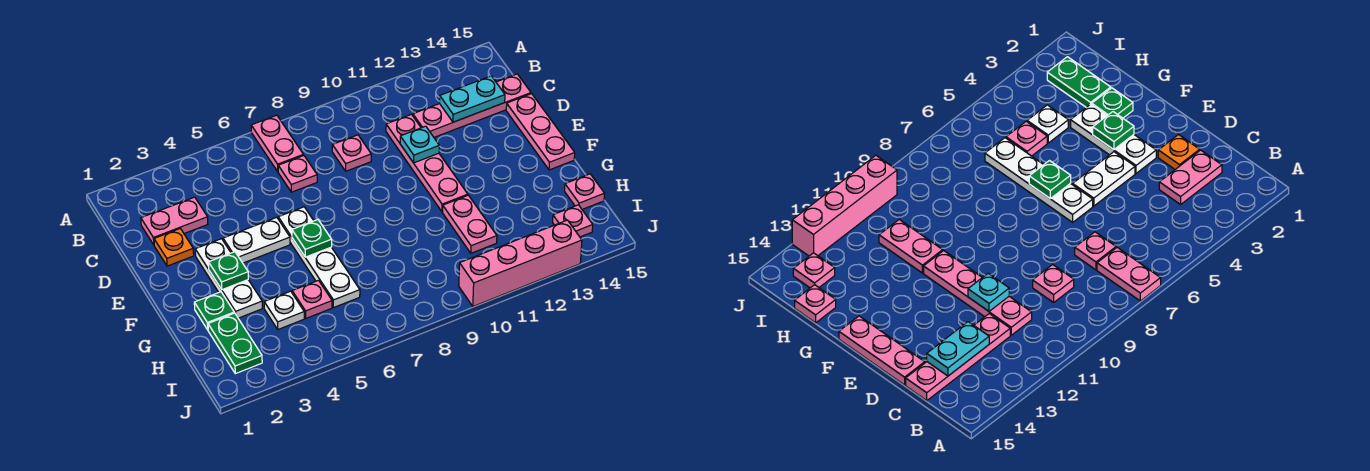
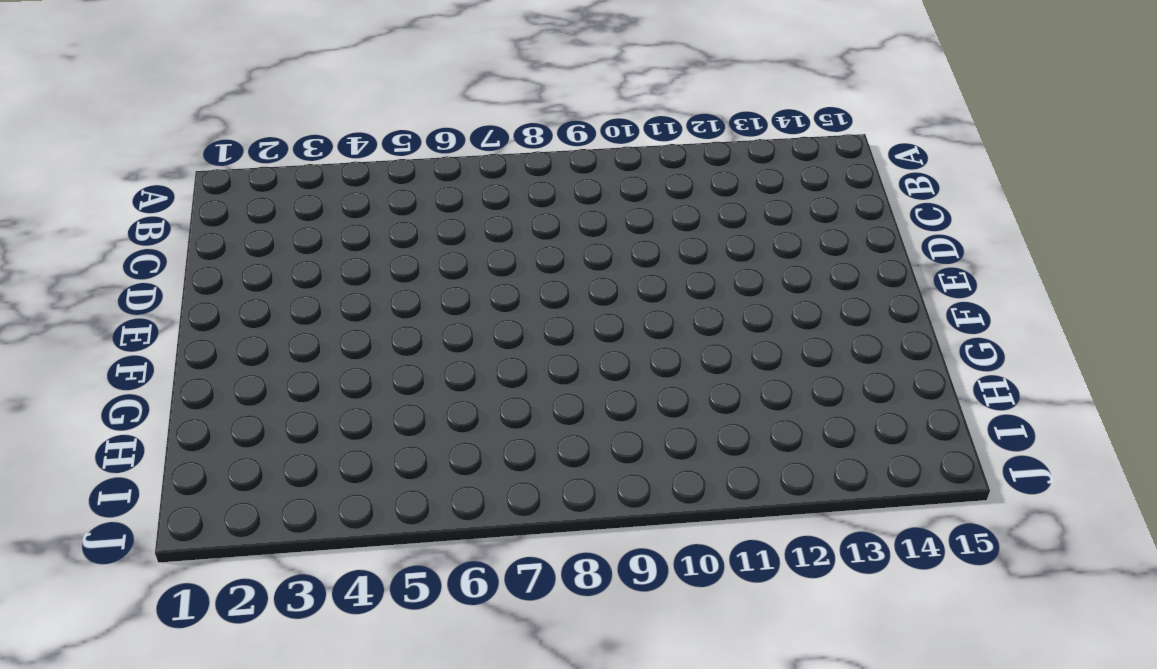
none -> pink plate A7:B7 level 1
none -> pink plate C2:C3 level 1
none -> pink plate C7 level 1

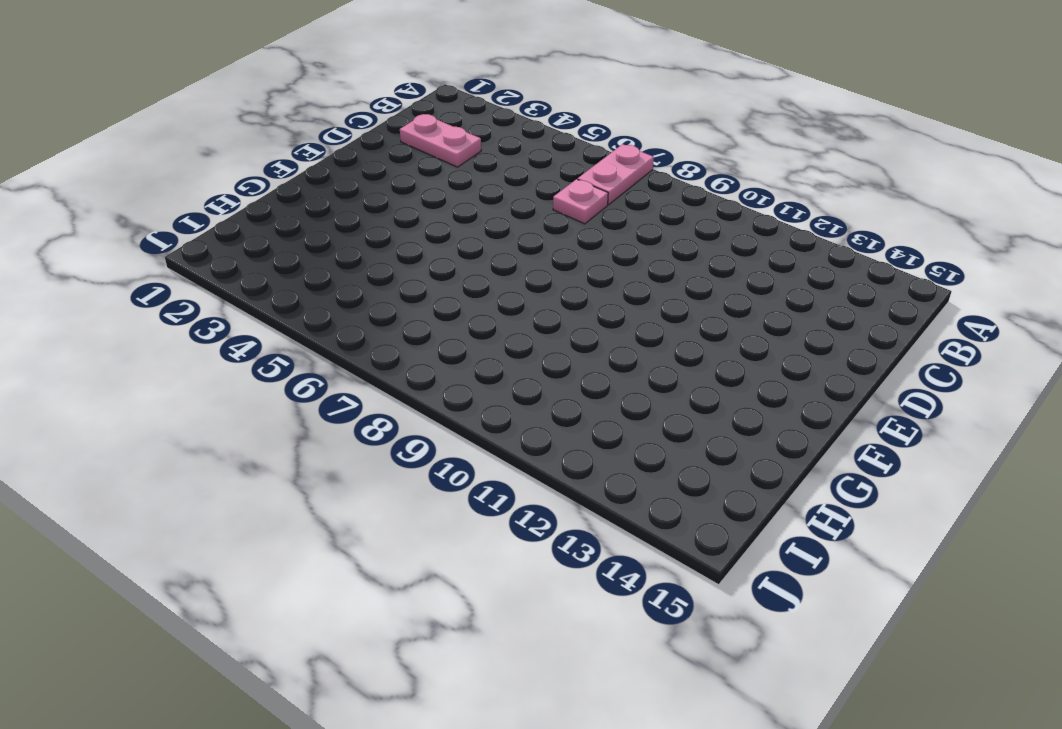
none -> pink plate C9 level 1
none -> pink plate C11:F11 level 1
none -> pink plate C12:C15 level 1

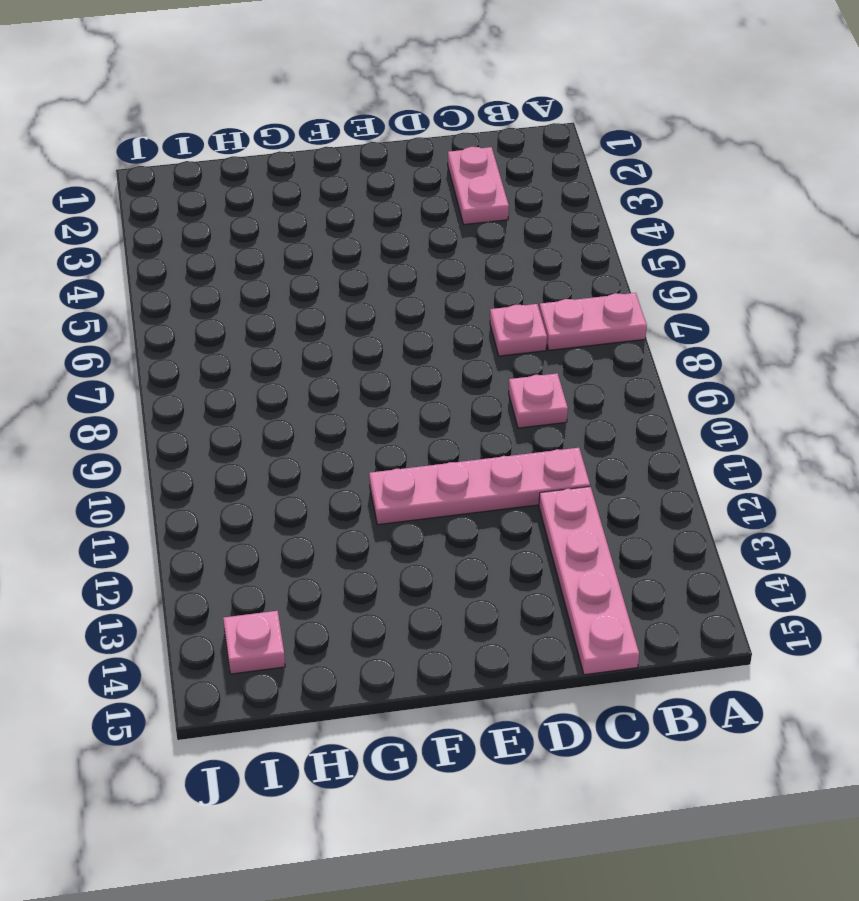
none -> orange plate D2 level 1
none -> pink plate D15:F15 level 1
none -> white plate E3:G3 level 1

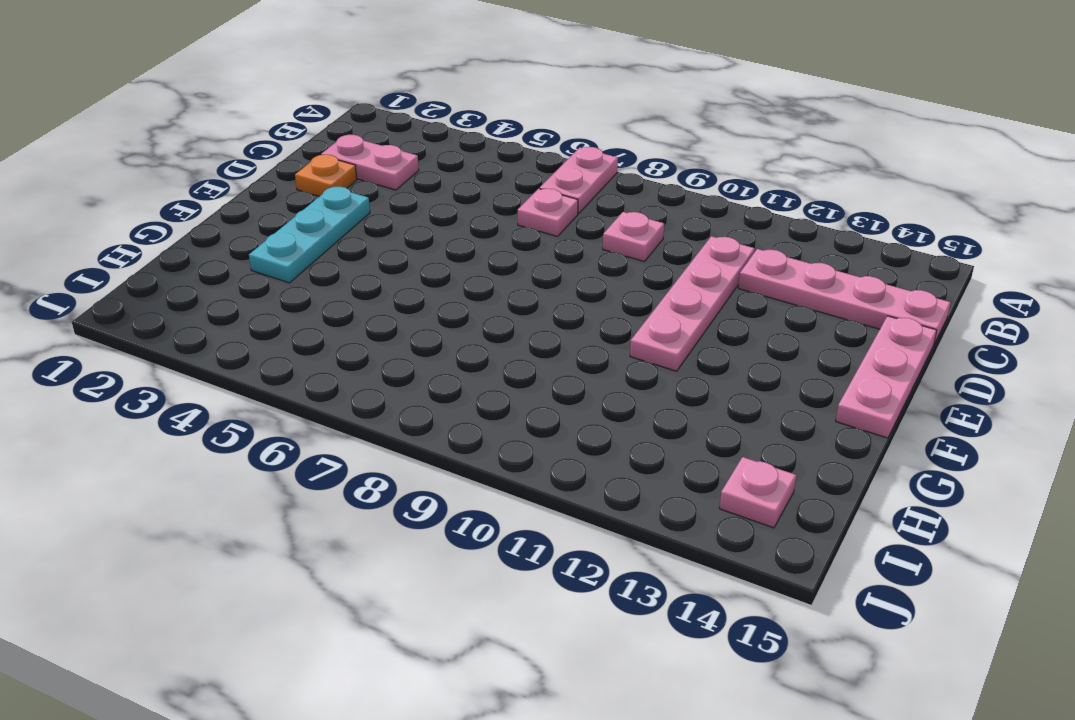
cyan plate E3:G3 level 1 -> white plate E3:G3 level 1
none -> white plate E4:E5 level 1
none -> white plate E6:H6 level 1
none -> green plate G2 level 1

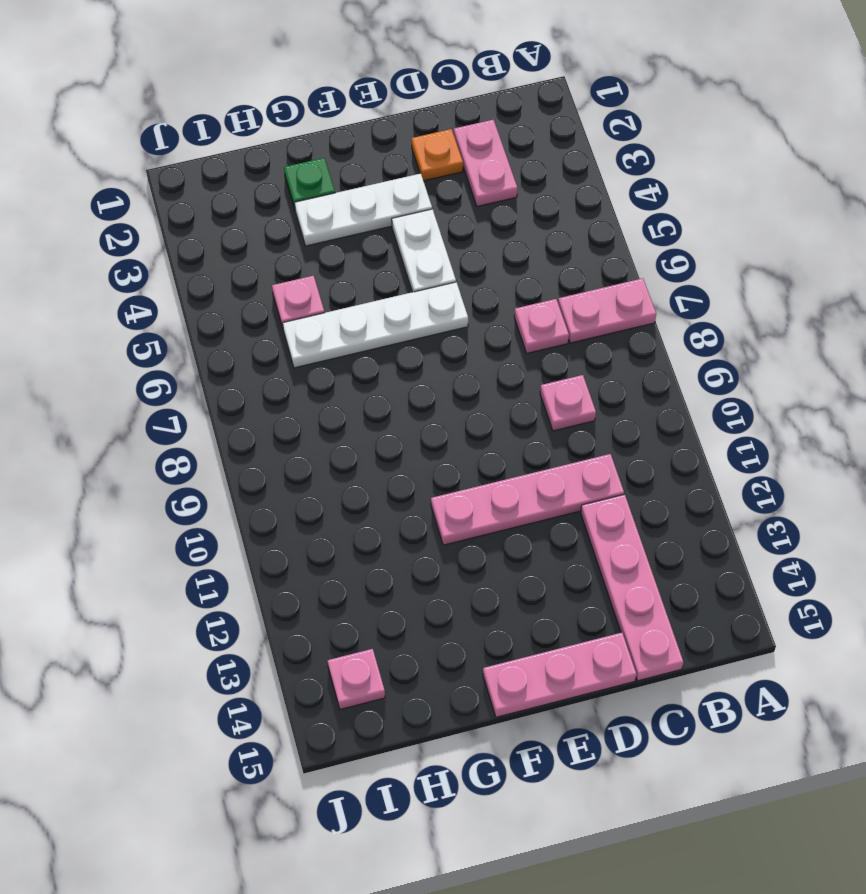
none -> pink plate G11:H11 level 1
none -> green plate H2:I2 level 1
none -> white plate H4 level 1

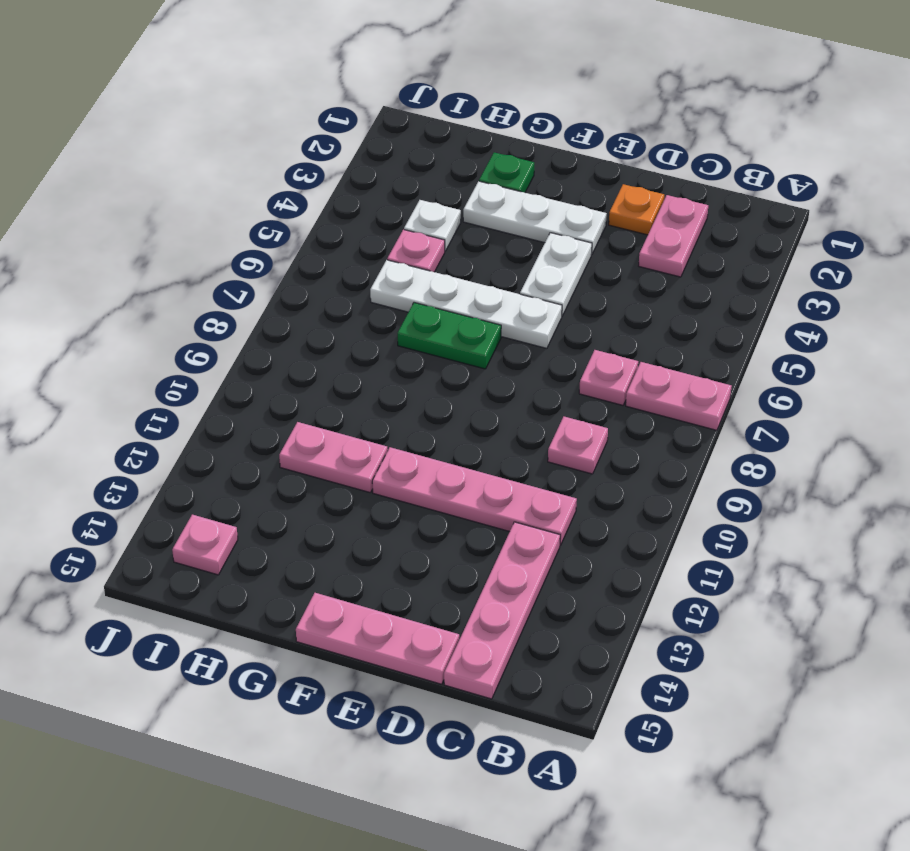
green plate F7:G7 level 1 -> green plate H2:I2 level 1
none -> pink plate H15 level 1
none -> pink brick J10:J13 level 1
none -> cyan plate C13:C14 level 2

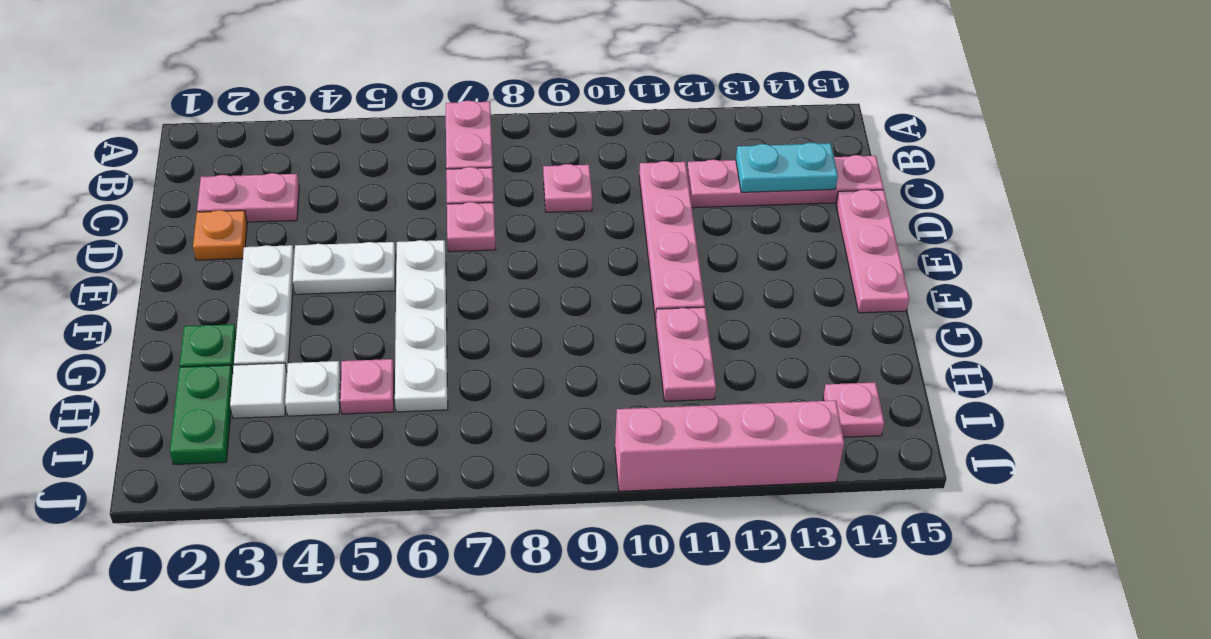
pink plate D7 level 1 -> pink plate H15 level 1
white tile H3 level 1 -> none
none -> cyan plate D11 level 2
none -> green plate F3 level 2
none -> green plate F6 level 2

